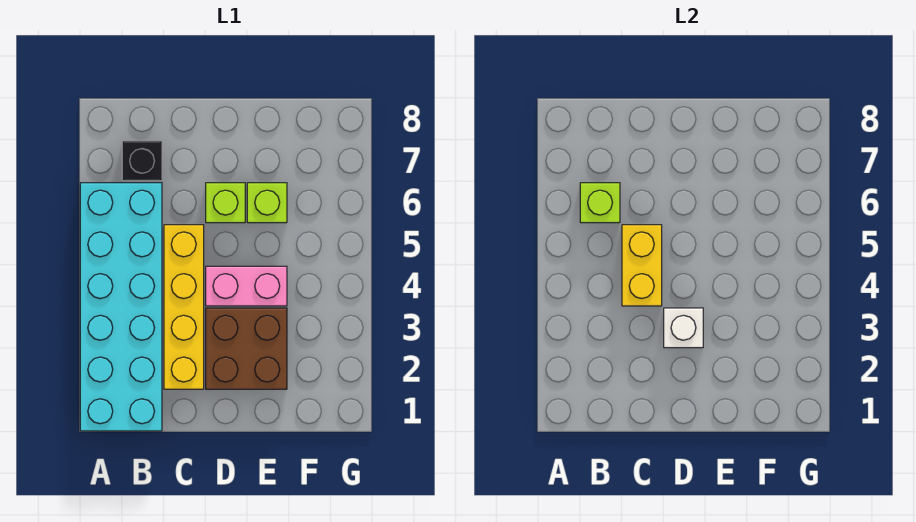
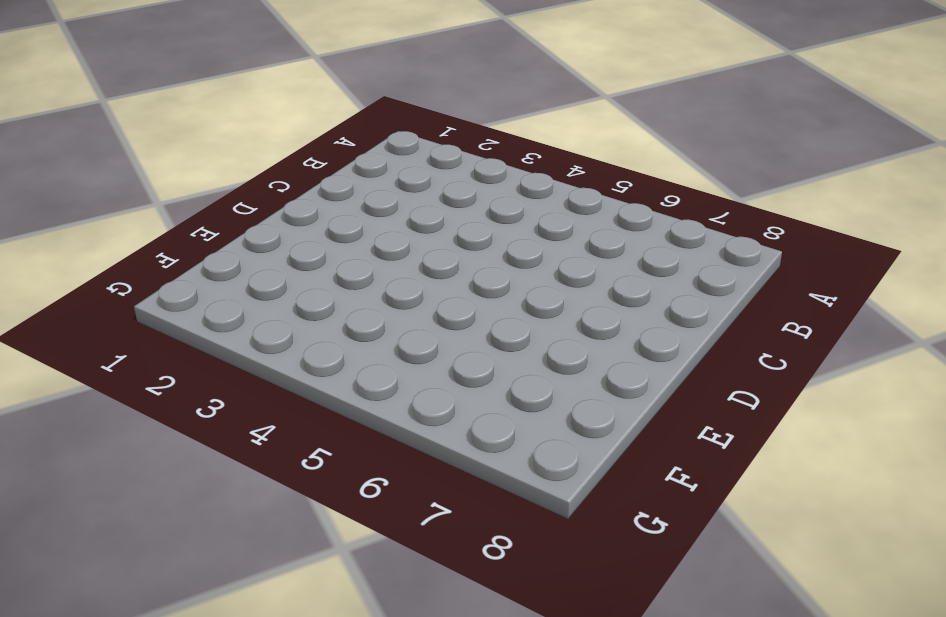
none -> cyan brick A1:B6 level 1
none -> black brick B7 level 1

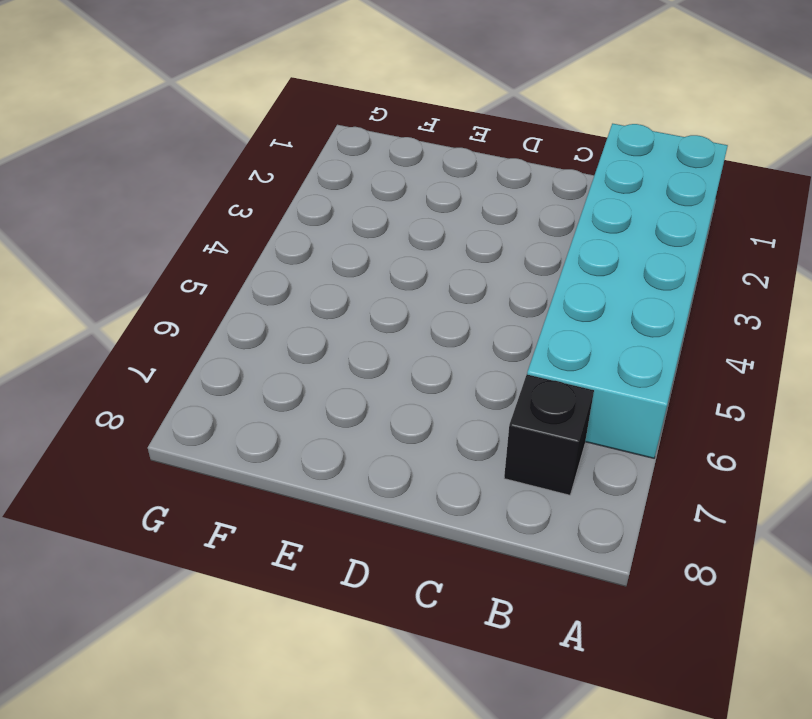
none -> yellow brick C2:C5 level 1
none -> brown brick D2:E3 level 1

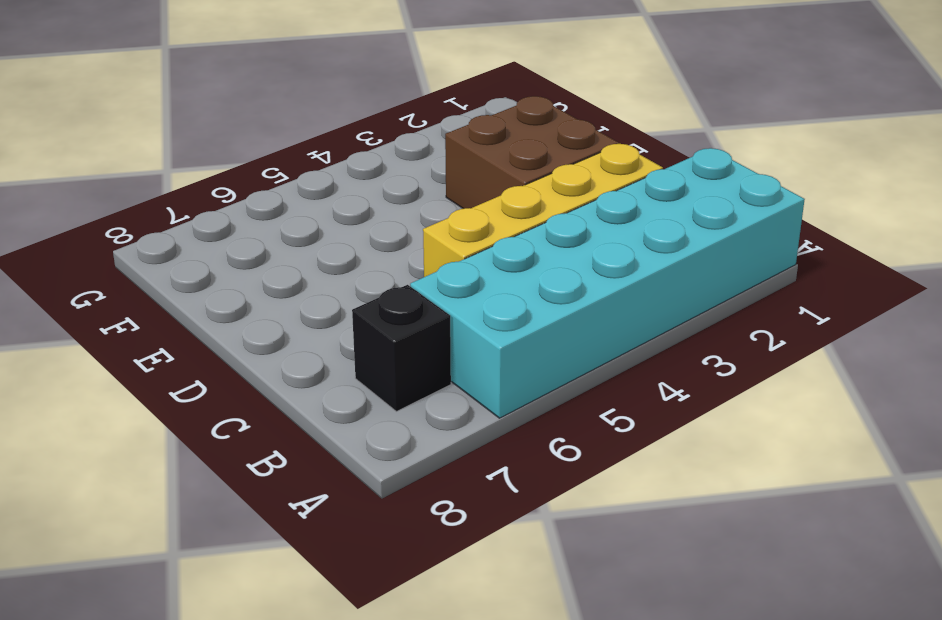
none -> pink brick D4:E4 level 1
none -> lime brick D6 level 1

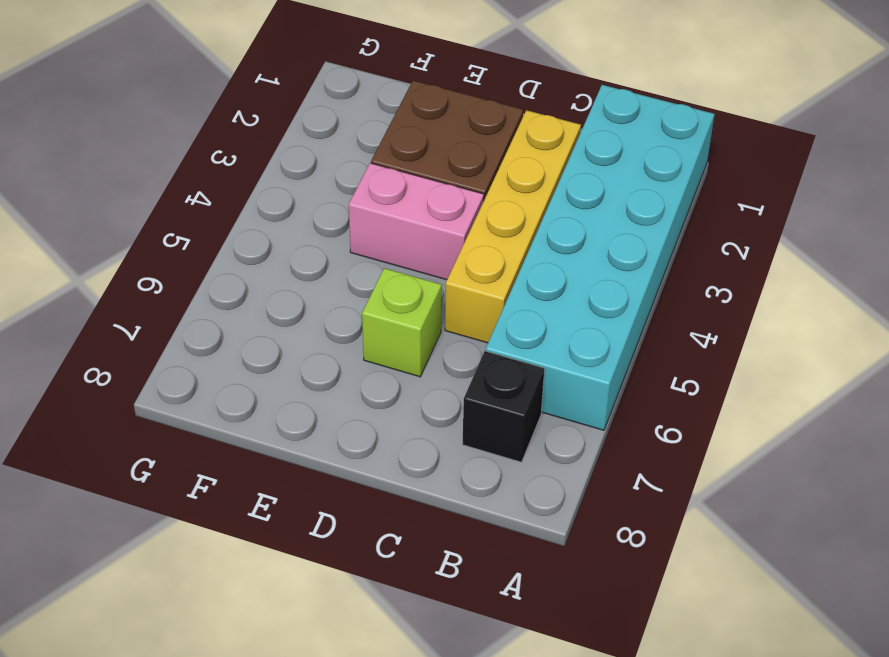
none -> lime brick E6 level 1
none -> lime brick B6 level 2

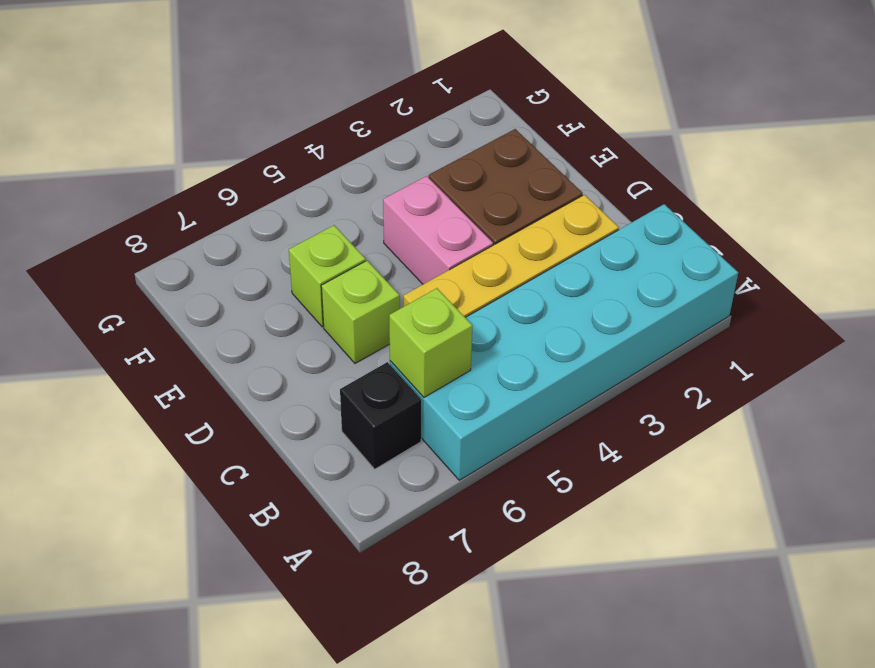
none -> yellow brick C4:C5 level 2
none -> white brick D3 level 2

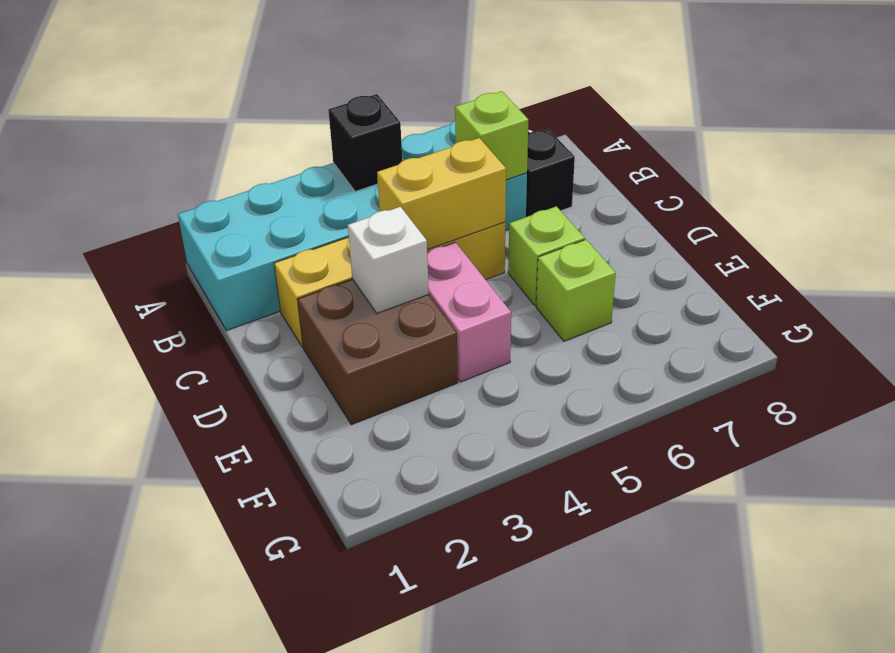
black brick A4 level 2 -> none

